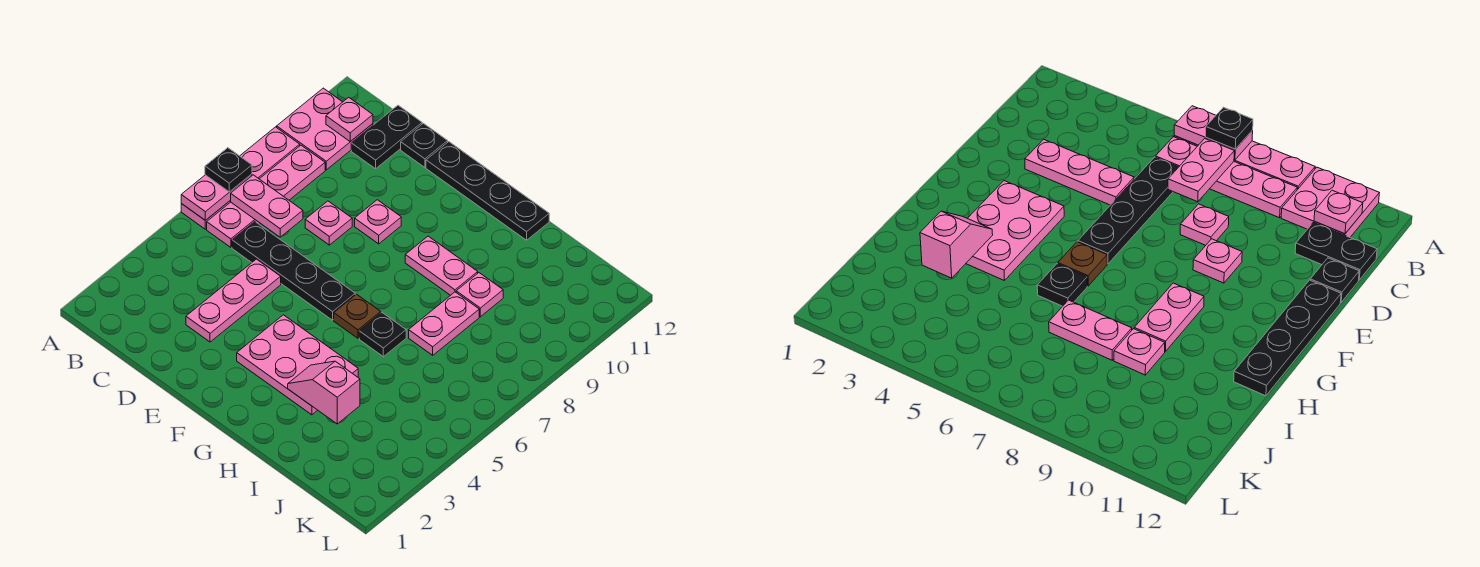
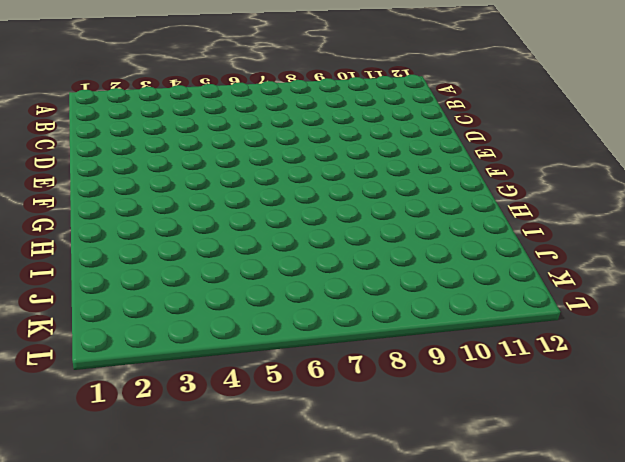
none -> pink plate A6:A9 level 1
none -> pink plate A10:B11 level 1
none -> pink plate B6:B9 level 1

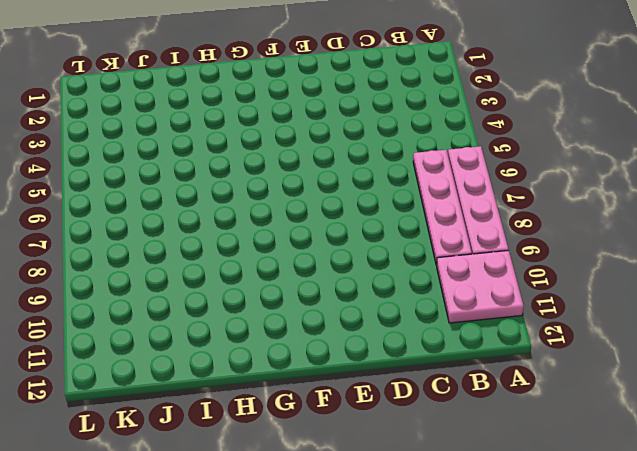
none -> black plate C6:F6 level 1
none -> black plate C11:C12 level 1
none -> pink plate D3:D5 level 1

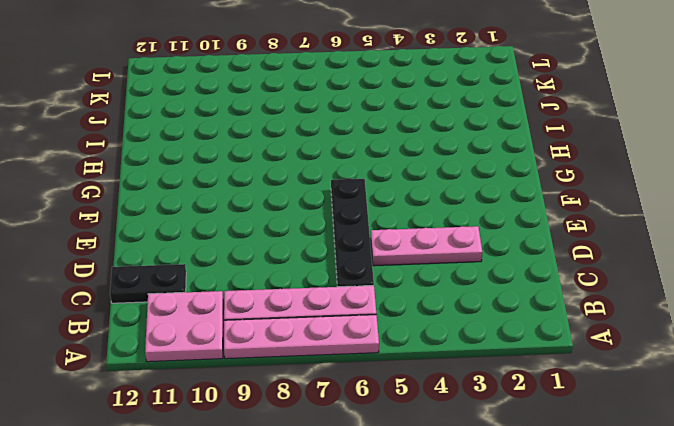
none -> pink plate D8 level 1
none -> black plate D12 level 1
none -> pink plate E9 level 1

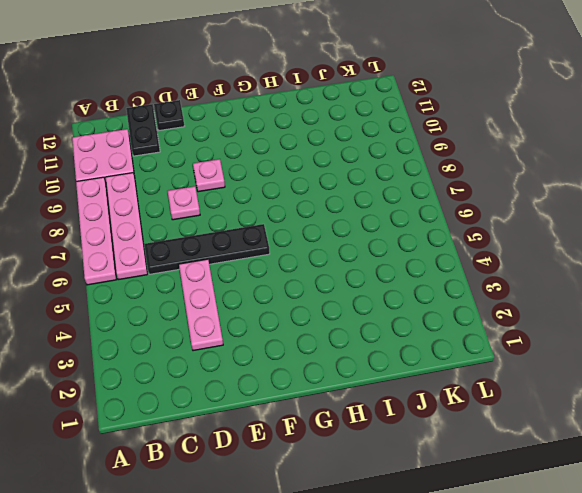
none -> black plate E12:H12 level 1
none -> pink plate F3:H4 level 1
none -> brown plate G6 level 1

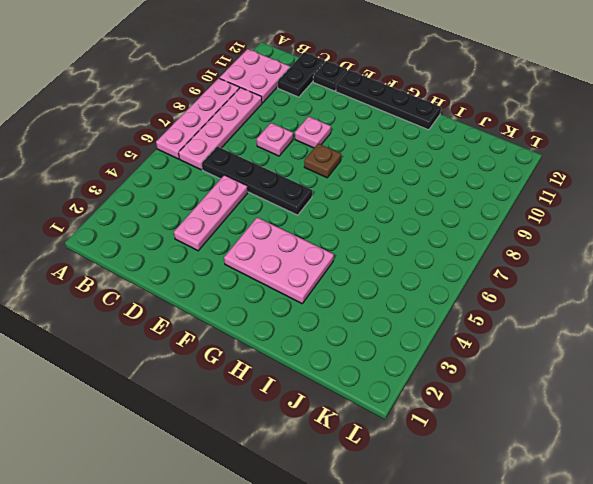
brown plate F8 level 1 -> brown plate G6 level 1
none -> pink plate G9:H9 level 1
none -> black plate H6 level 1
none -> pink plate I7:I8 level 1

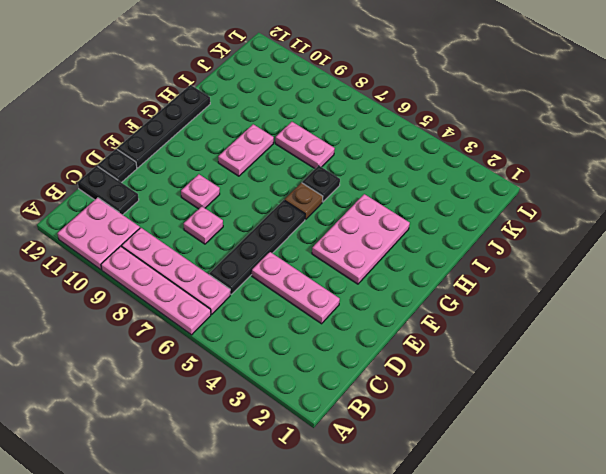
none -> pink plate I9 level 1
none -> pink plate A6:A7 level 2
none -> pink plate B7:C7 level 2

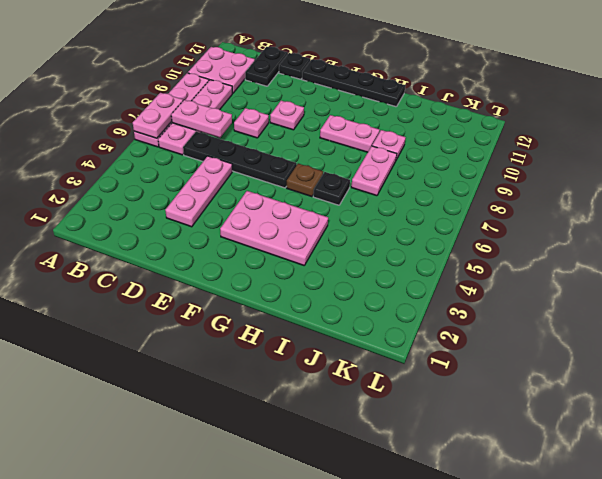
none -> pink plate B11 level 2
none -> pink slope H3:I3 level 2 top I
none -> black plate A7 level 3

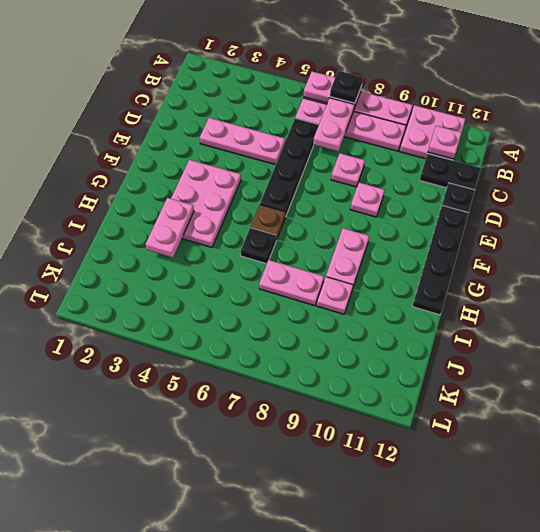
pink plate H3:I3 level 2 -> pink slope H3:I3 level 2 top I

